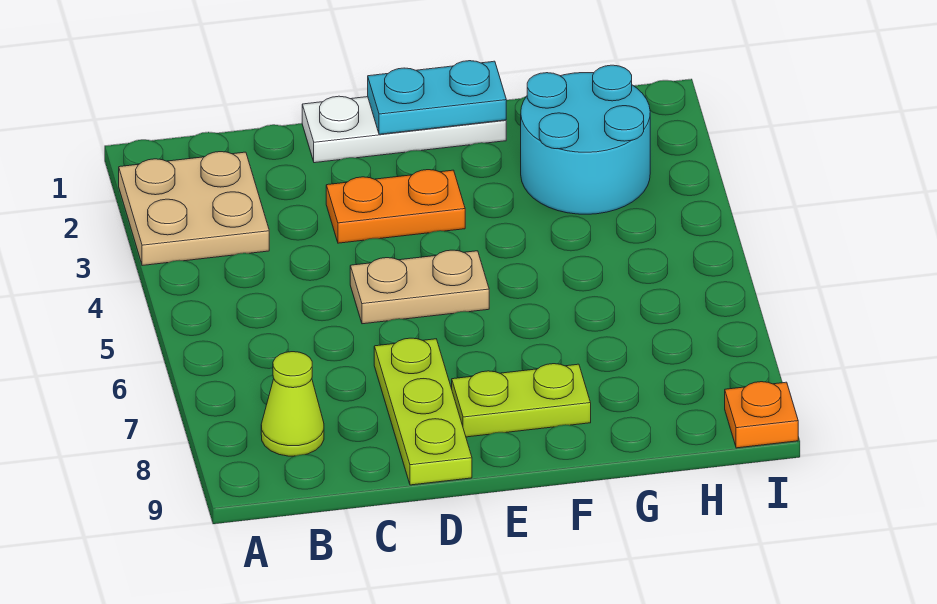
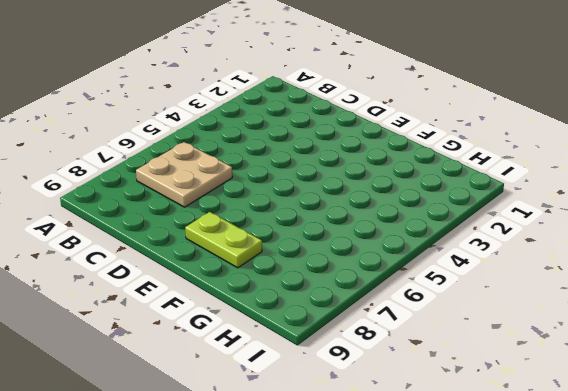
tan plate B6:C7 level 1 -> tan plate A2:B3 level 1
none -> lime cone B8 level 1
none -> white plate D1:F1 level 1

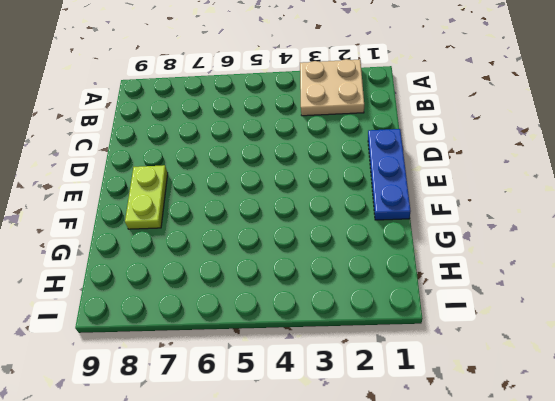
blue plate D1:F1 level 1 -> white plate D1:F1 level 1
none -> lime cone B8 level 1
none -> orange plate D3:E3 level 1

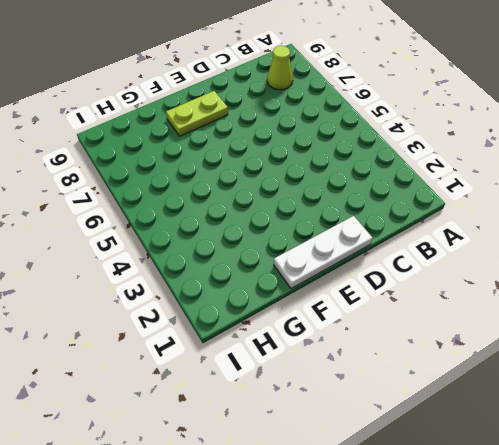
none -> tan plate A2:B3 level 1
none -> orange plate D3:E3 level 1

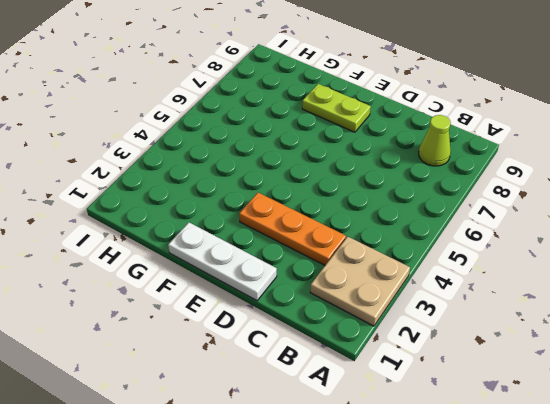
orange plate C3:E3 level 1 -> orange plate D3:E3 level 1
none -> tan plate D5:E5 level 1
none -> lime plate D7:D9 level 1

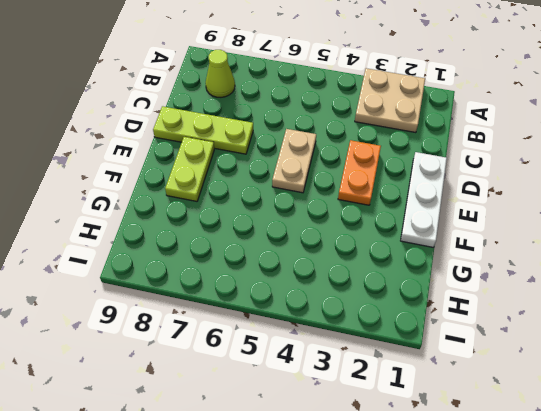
none -> cyan round brick G2:H3 level 1
none -> orange plate I9 level 1

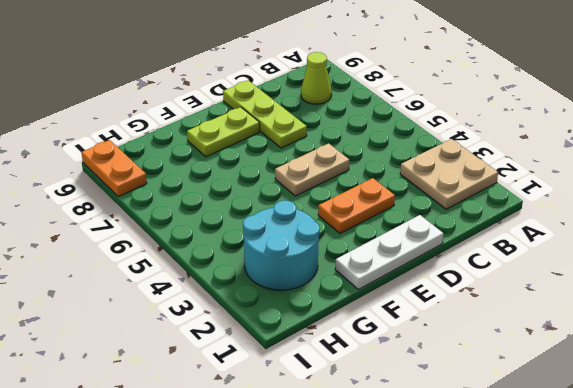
orange plate I8:I9 level 1 -> orange plate I9 level 1
none -> cyan plate E1:F1 level 2

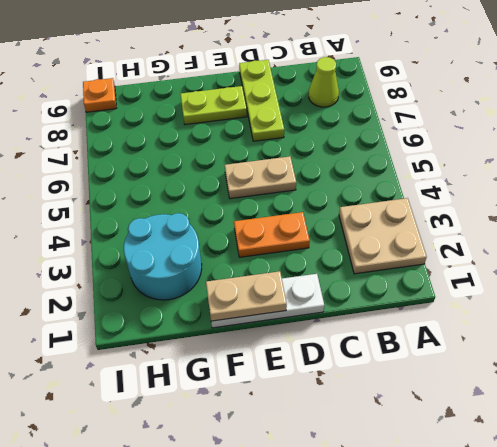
tan plate E1:F1 level 2 -> cyan plate E1:F1 level 2

